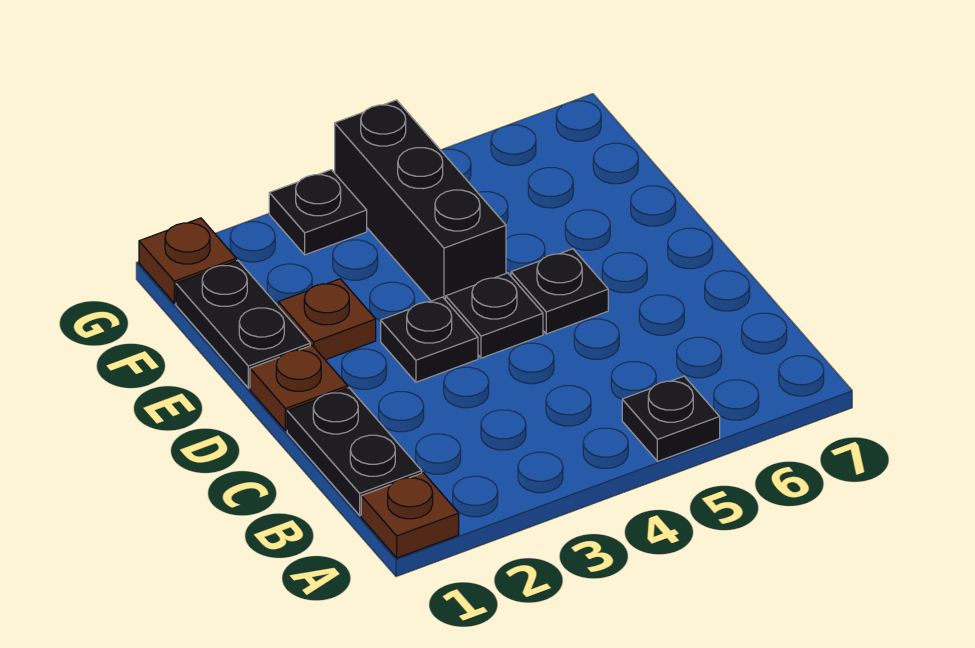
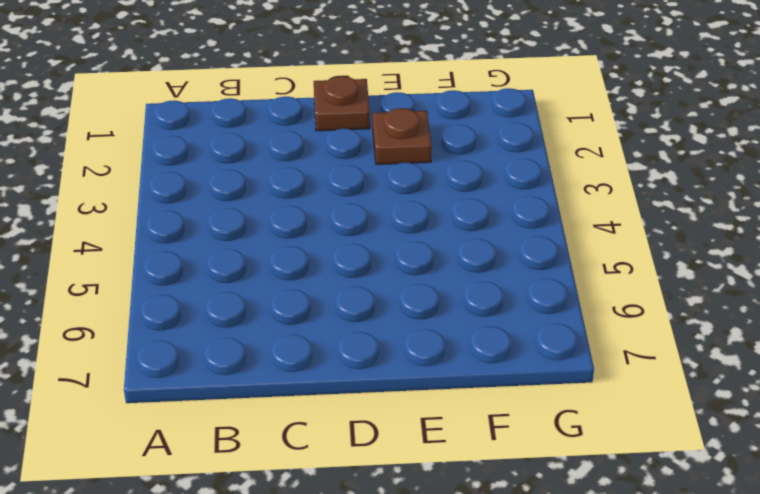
none -> brown plate A1 level 1
none -> black plate A5 level 1
none -> black plate B1:C1 level 1

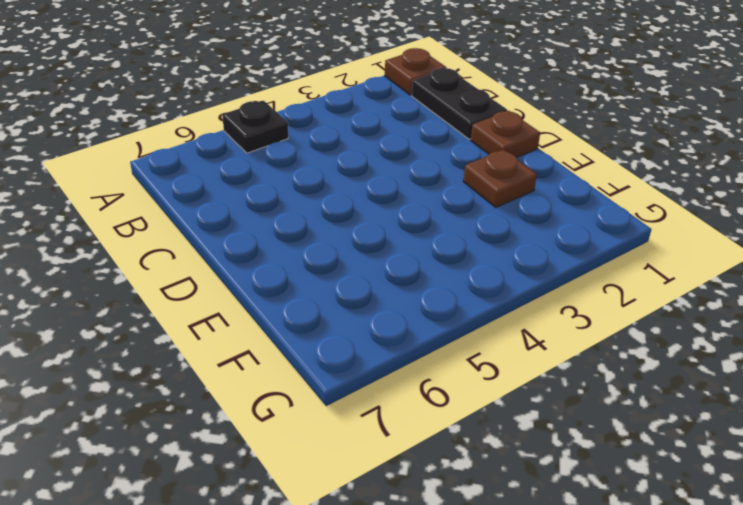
none -> black plate D3 level 1
none -> black plate D4 level 1
none -> black plate D5 level 1

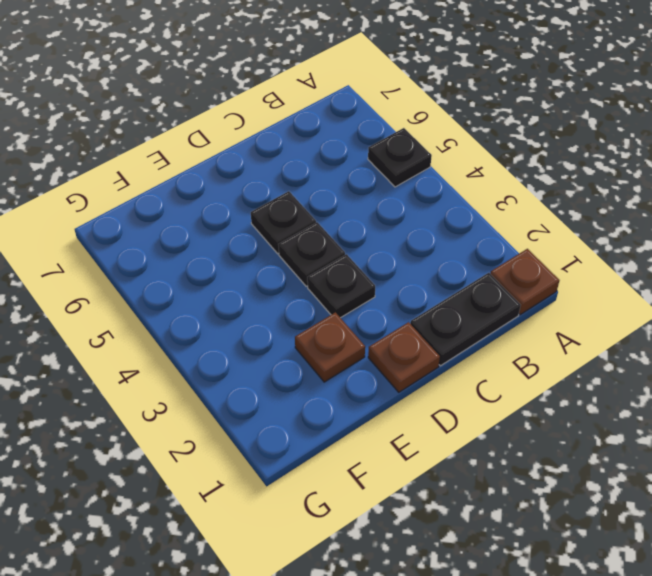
none -> black plate E1:F1 level 1
none -> black brick E4:G4 level 1
none -> brown plate G1 level 1

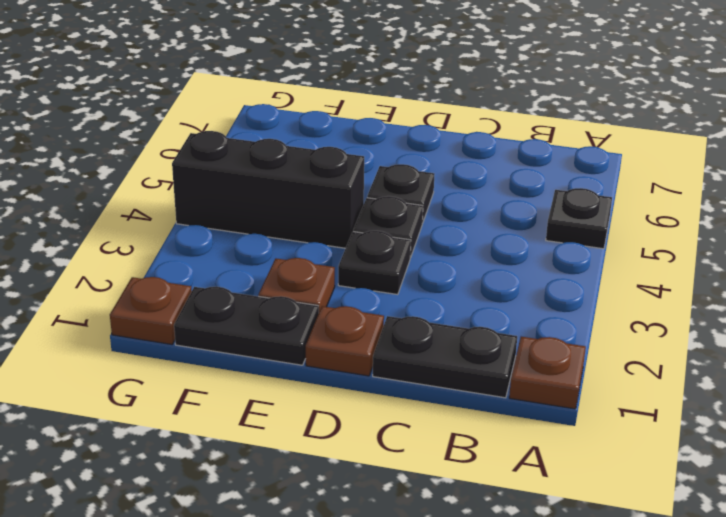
none -> black plate G3 level 1

